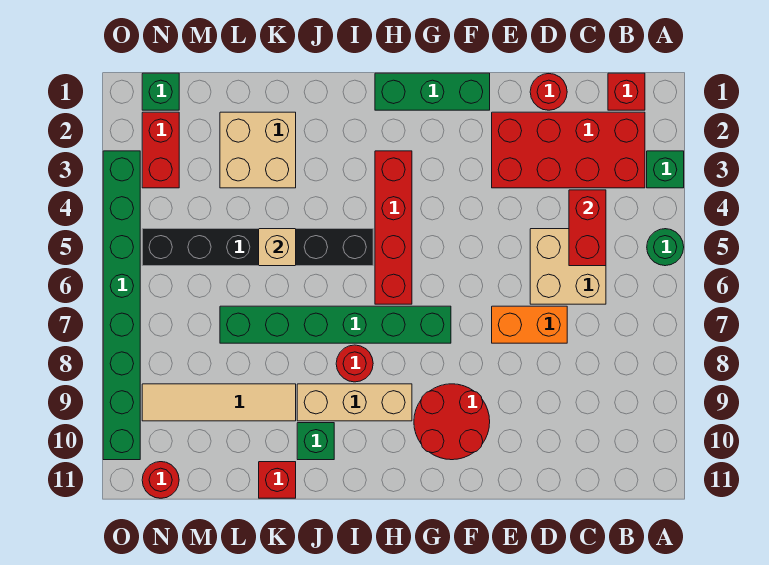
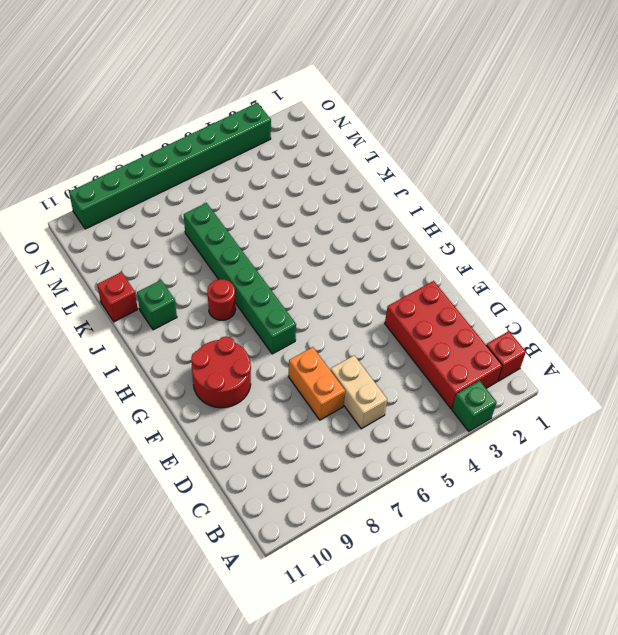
tan brick C6:D6 level 1 -> tan brick C5:D6 level 1
none -> green round brick A5 level 1
none -> red round brick D1 level 1
none -> green brick F1:H1 level 1

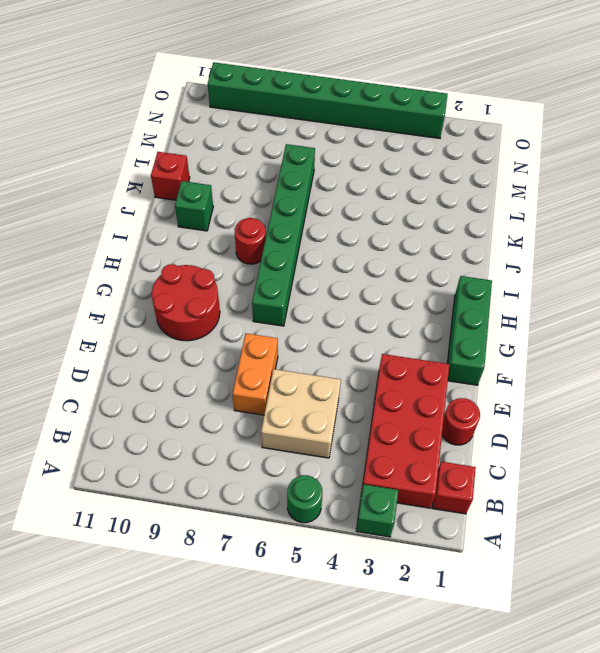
none -> red brick H3:H6 level 1
none -> tan brick H9:J9 level 1
none -> black brick I5:N5 level 1

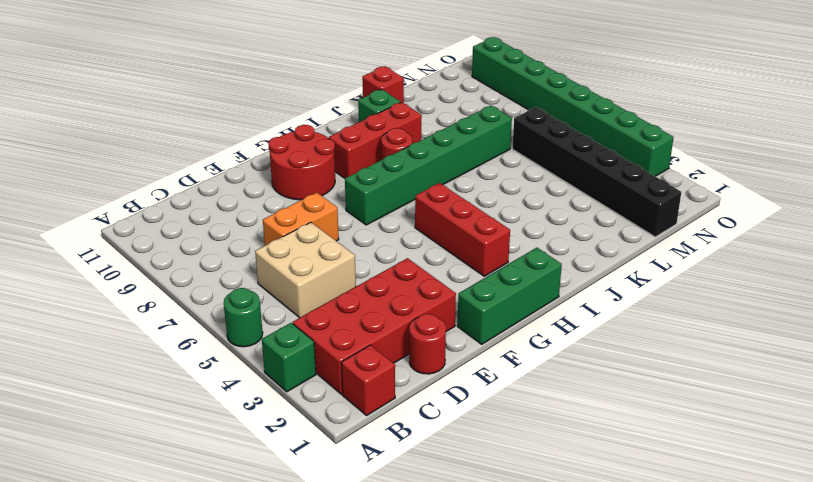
red brick H3:H5 level 1 -> red brick H3:H6 level 1
red brick H9:J9 level 1 -> tan brick H9:J9 level 1
black brick M1:M6 level 1 -> black brick I5:N5 level 1
none -> tan brick K2:L3 level 1
none -> tan tile K9:N9 level 1
none -> green brick N1 level 1

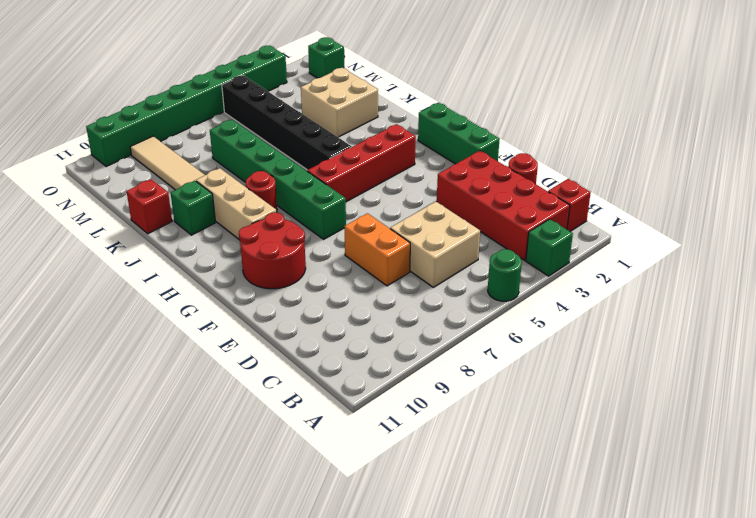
none -> red brick N2:N3 level 1
none -> red round brick N11 level 1
none -> red brick C4:C5 level 2

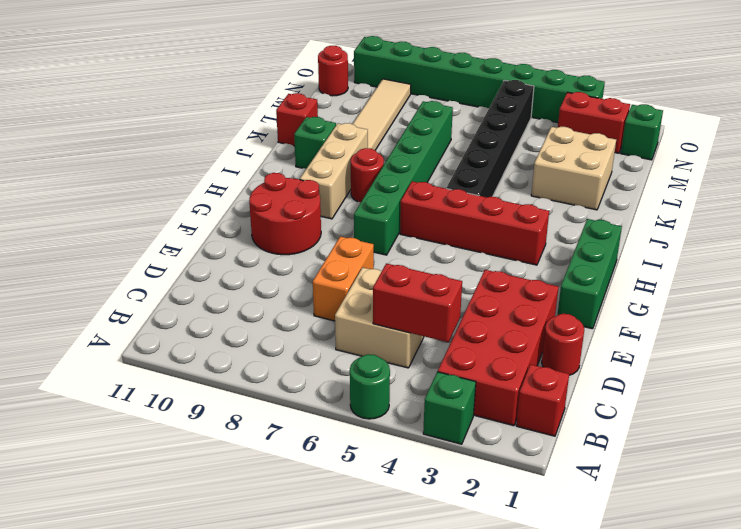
none -> tan brick K5 level 2

